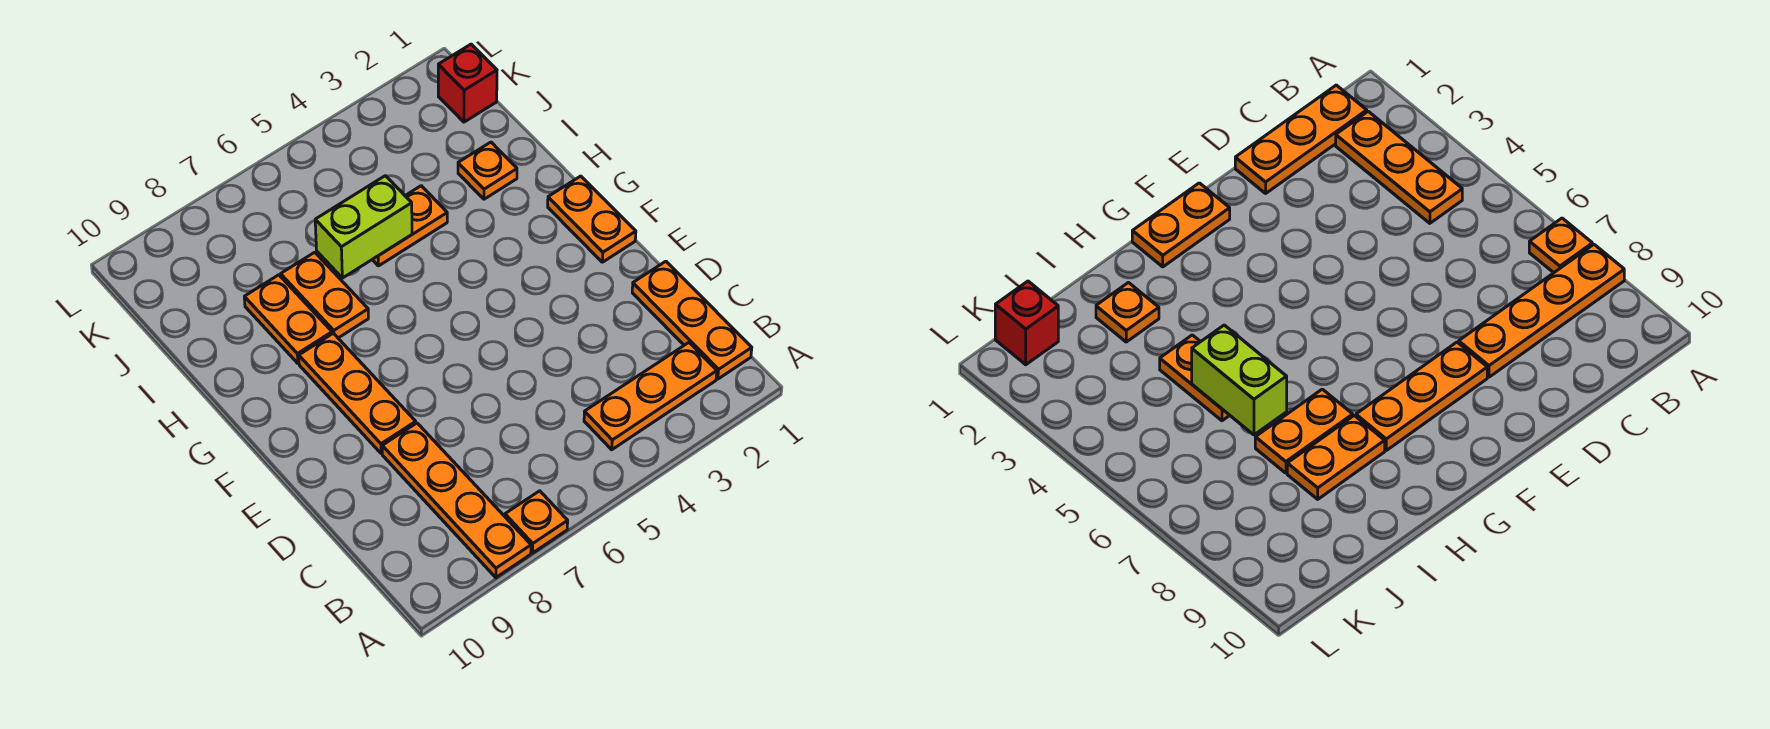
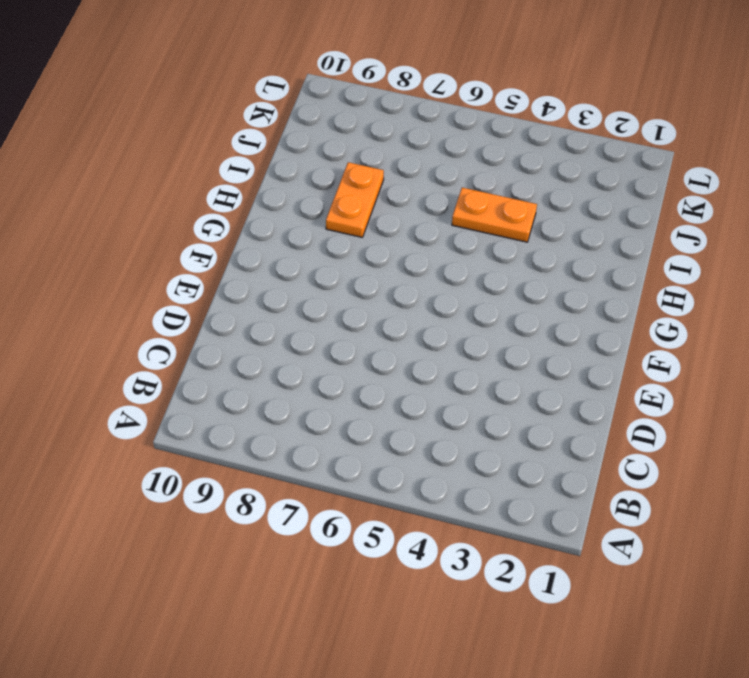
none -> orange plate A7 level 1
none -> orange plate A8:D8 level 1
none -> orange plate B1:D1 level 1

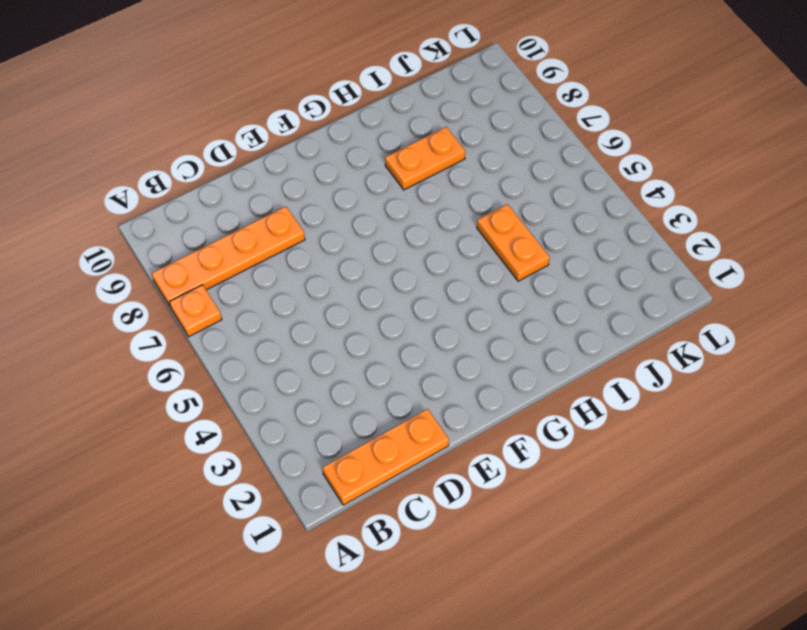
none -> orange plate B2:B4 level 1
none -> orange plate E8:G8 level 1
none -> orange plate F1:G1 level 1

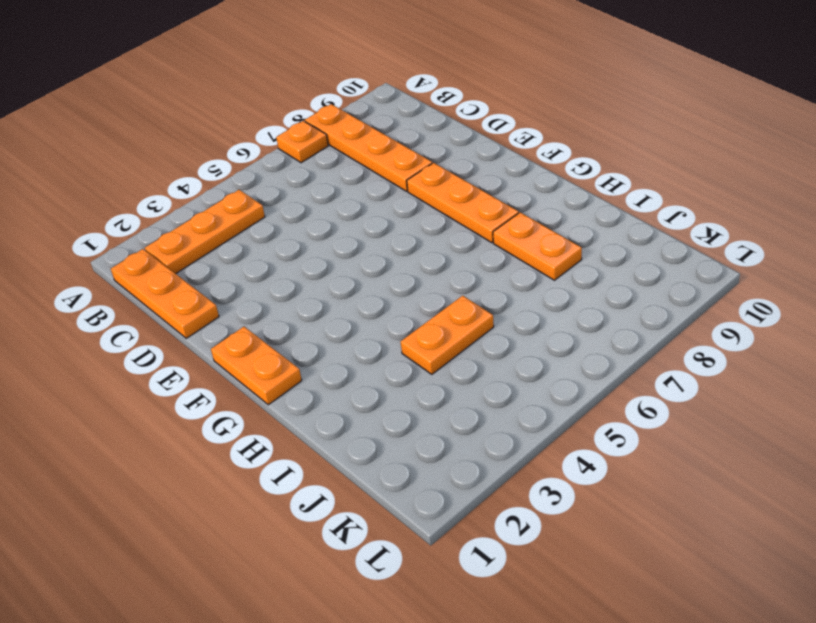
none -> orange plate H7:I7 level 1
none -> orange plate I2 level 1
none -> red brick K1 level 1

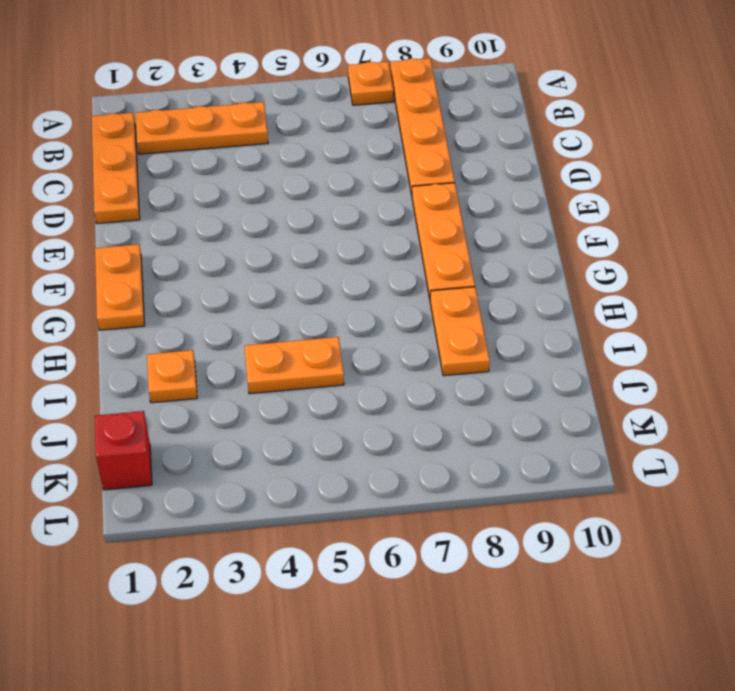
none -> orange plate H7:I7 level 1
none -> lime brick I5:I6 level 2

